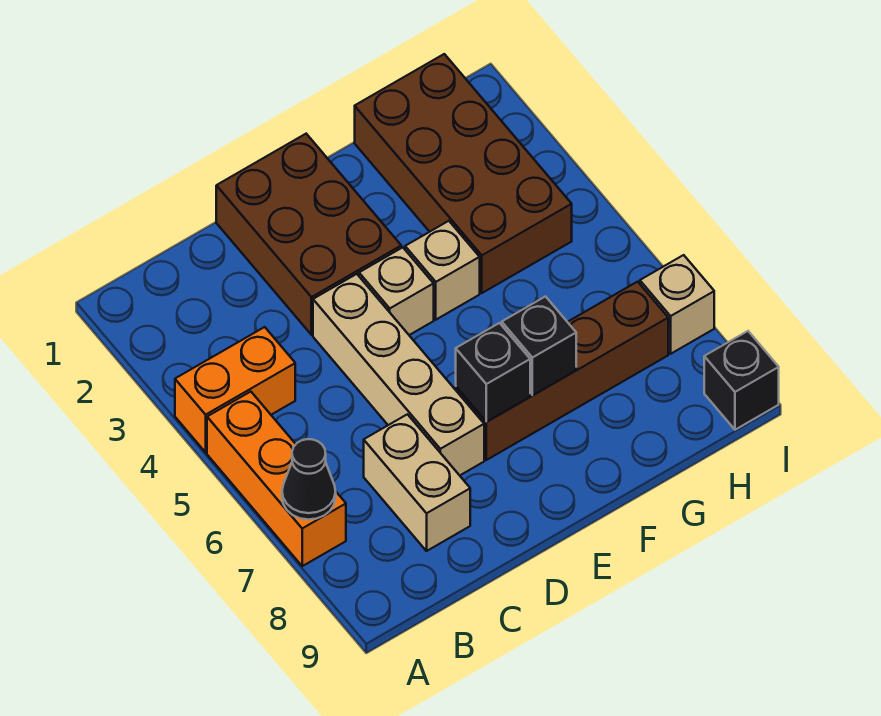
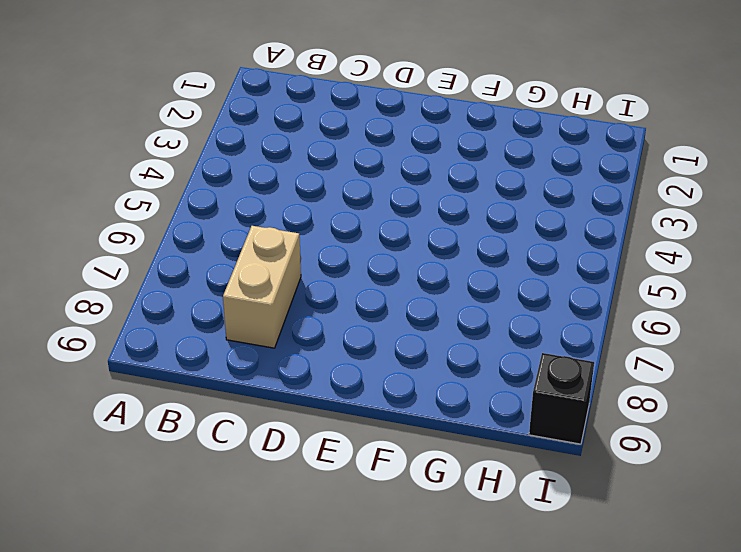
none -> orange brick A4:B4 level 1
none -> orange brick A5:A7 level 1
none -> brown brick D1:E3 level 1

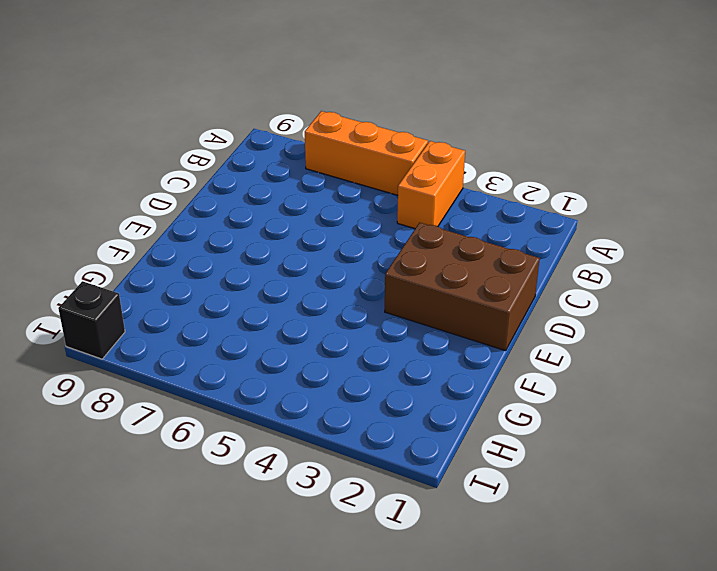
none -> tan brick C7:C8 level 1
none -> tan brick D4:D7 level 1
none -> tan brick E4 level 1

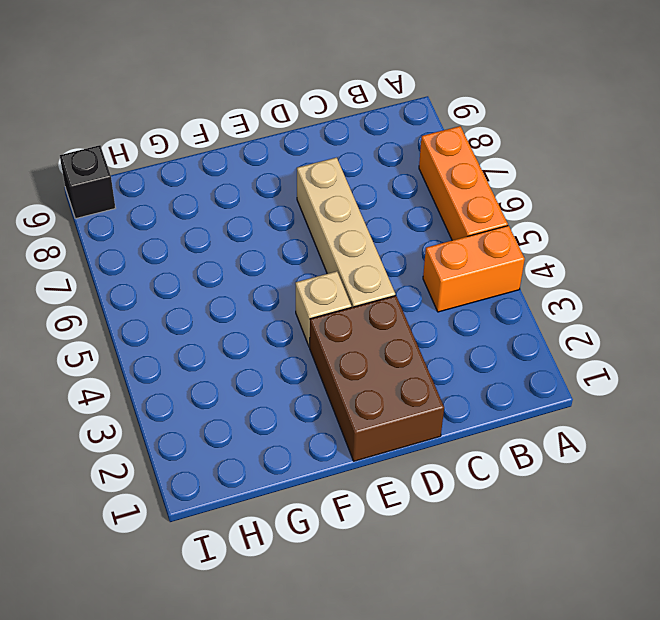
none -> tan brick C7:C8 level 1
none -> brown brick E7:H7 level 1
none -> tan brick F4 level 1

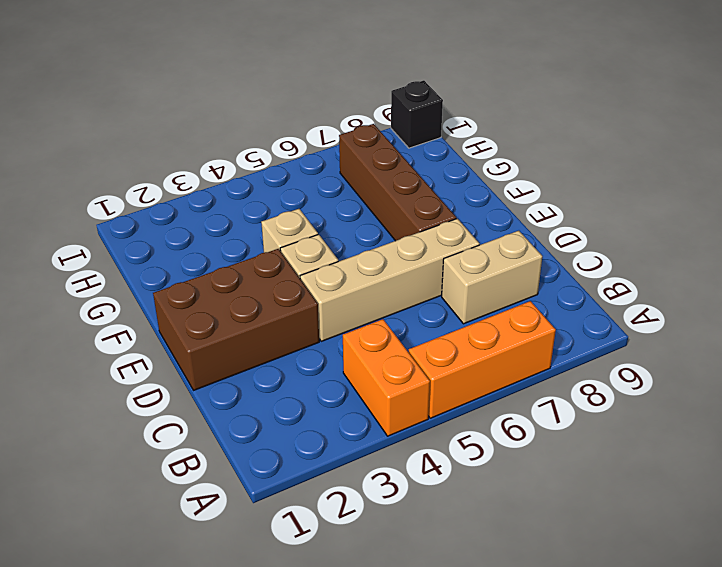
none -> brown brick G1:H4 level 1
none -> tan brick I7 level 1
none -> black cone A7 level 2

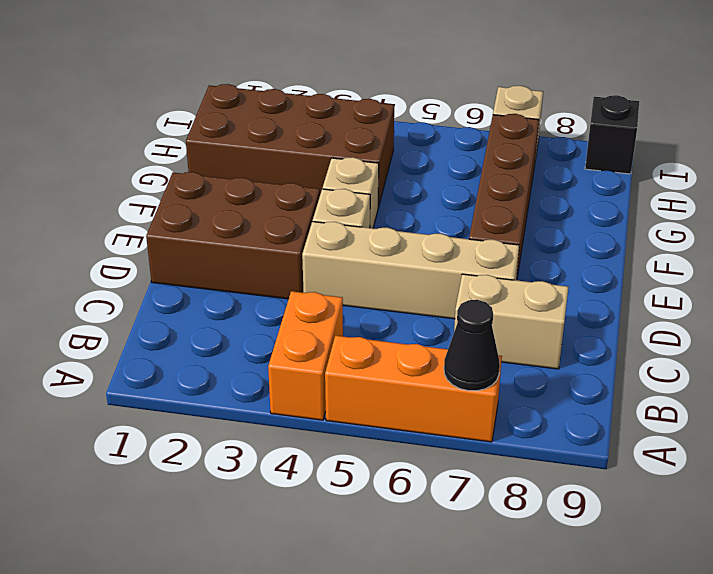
none -> black brick E7 level 2
none -> black brick F7 level 2

